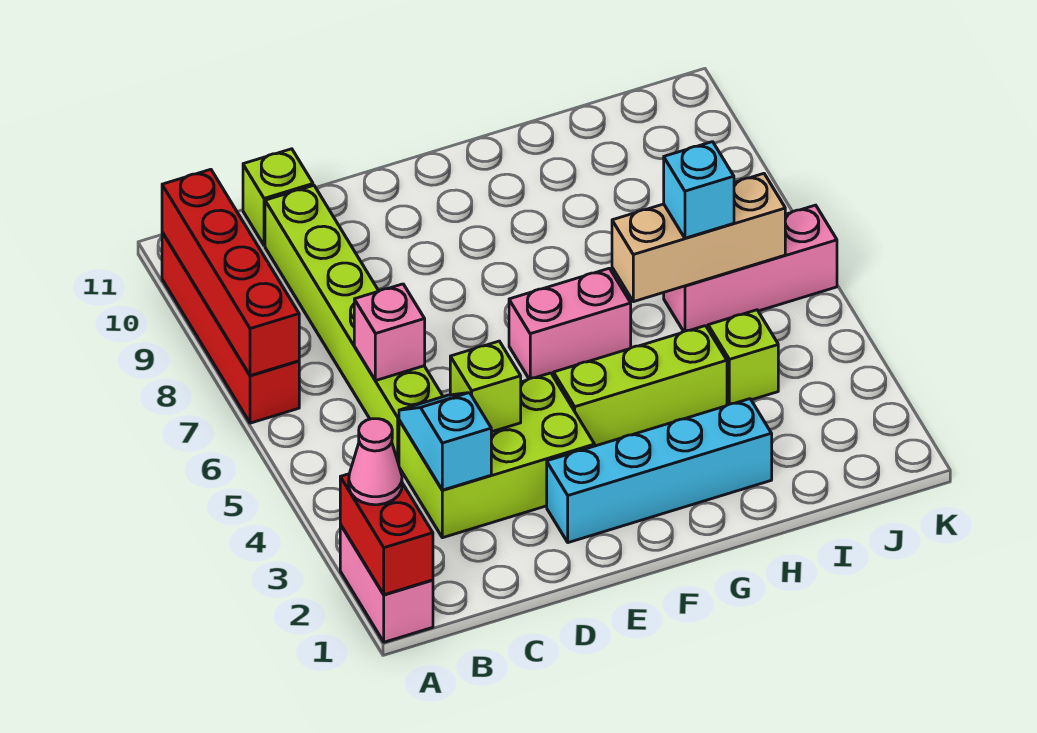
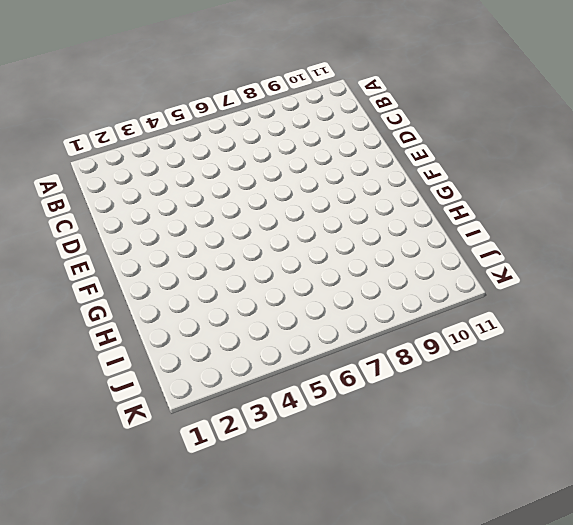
none -> pink brick A1:A2 level 1
none -> red brick A7:A10 level 1
none -> lime brick C3:E4 level 1

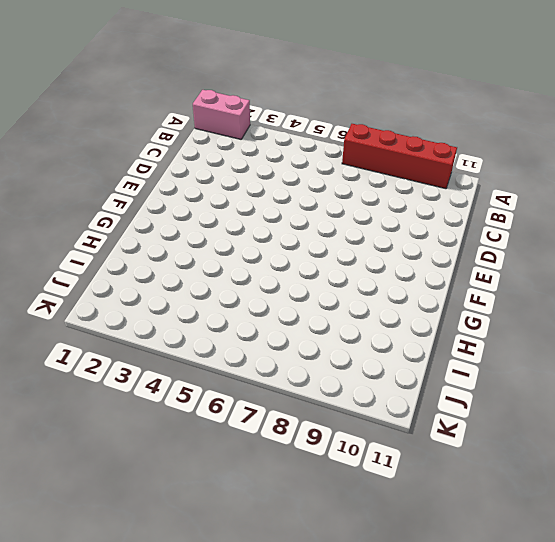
none -> lime brick C3:E4 level 1
none -> lime brick C5:C10 level 1
none -> lime brick C11 level 1

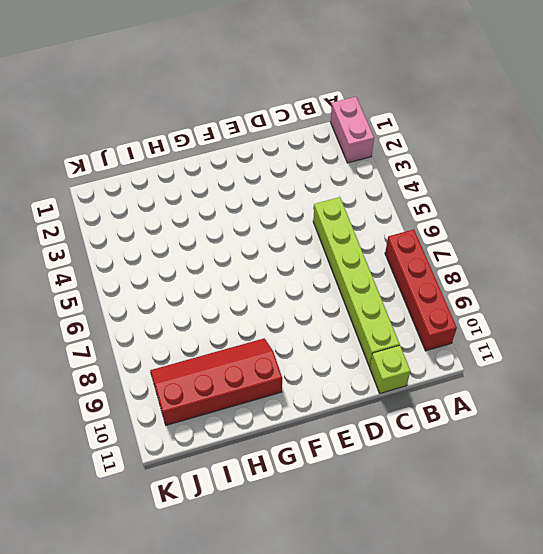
red slope G9:J10 level 1 top 10 -> none
none -> lime brick C3:E4 level 1
none -> cyan brick E2:H2 level 1
none -> lime brick F4:H4 level 1

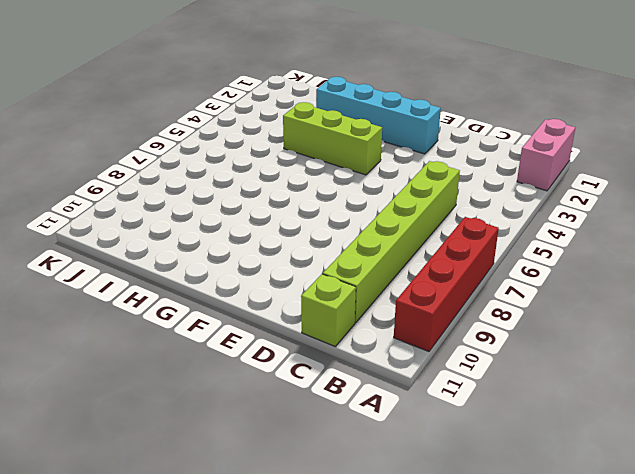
none -> lime brick C3:E4 level 1
none -> pink brick F6:G6 level 1
none -> lime brick I4 level 1

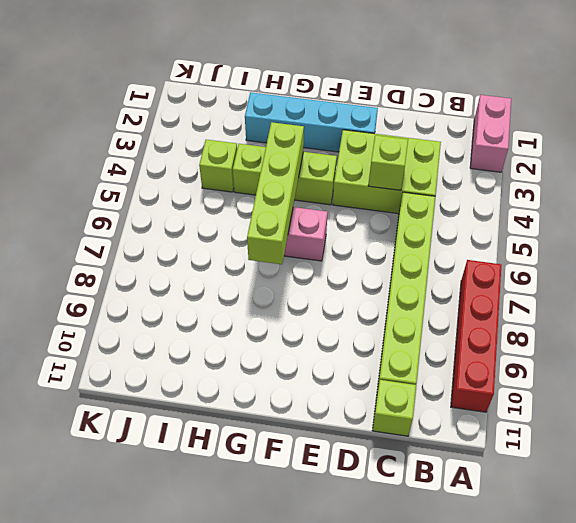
lime brick G4:G7 level 2 -> none
none -> pink brick I6:K6 level 1
none -> red brick A1:A2 level 2
none -> red brick A7:A10 level 2

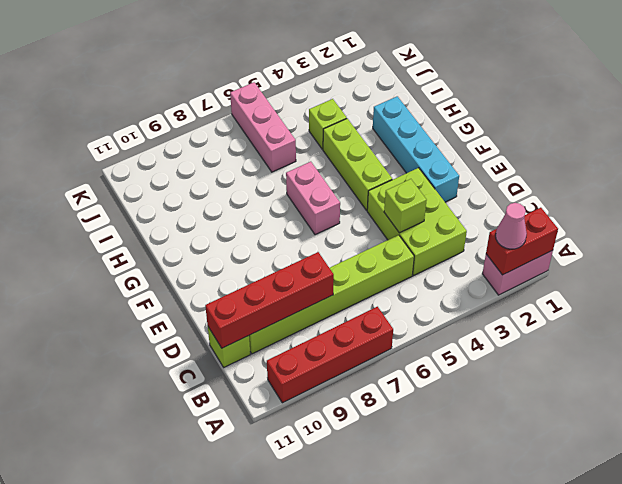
red brick C8:C11 level 2 -> red brick A7:A10 level 2
none -> cyan slope C3:C4 level 2 top 3
none -> pink brick C6 level 2
none -> tan brick H6:J6 level 2

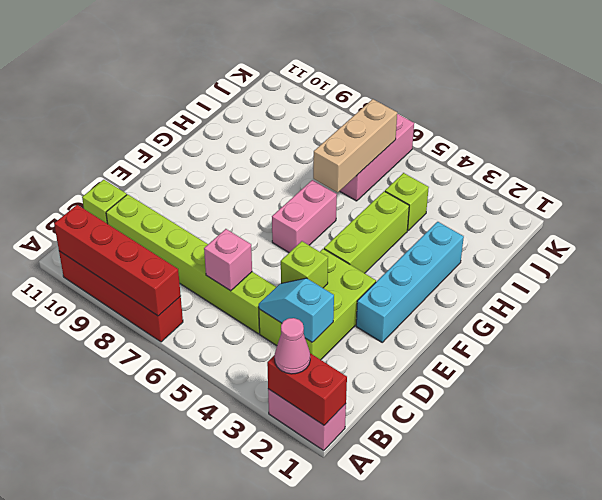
none -> cyan brick I6 level 3

